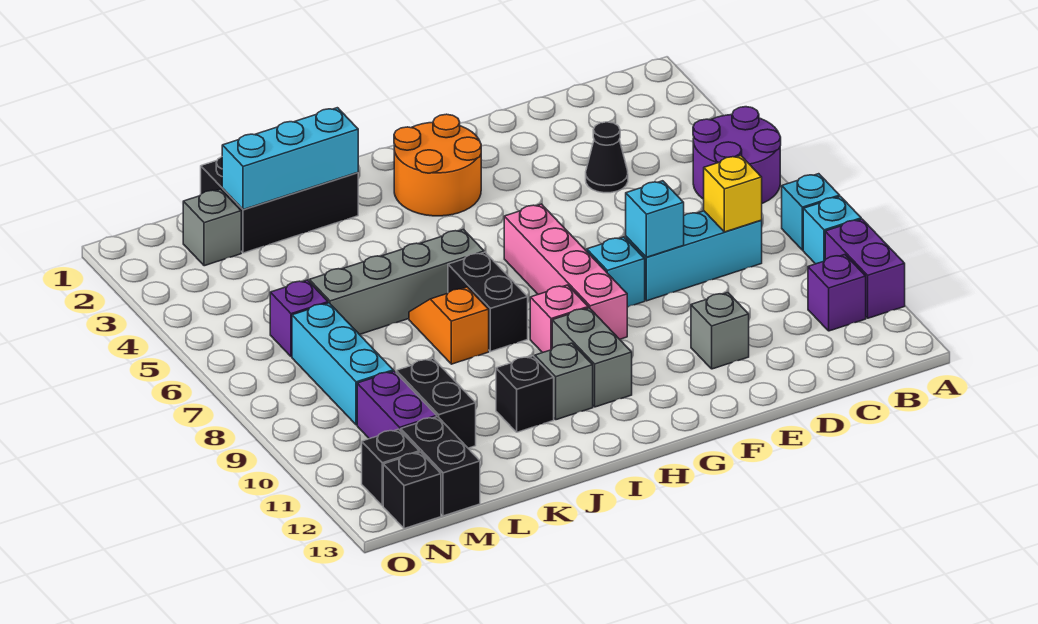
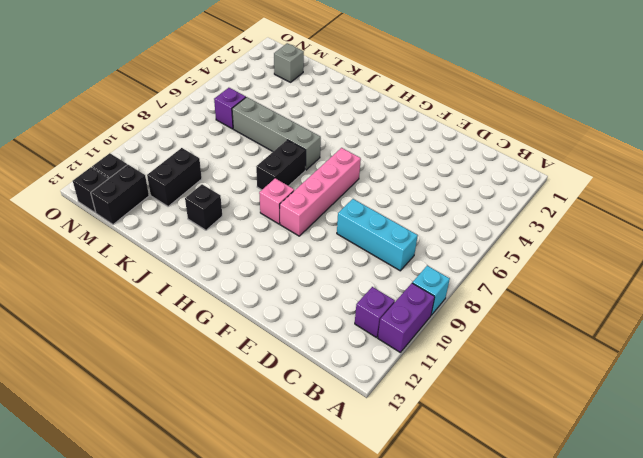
none -> purple round brick A5:B6 level 1
none -> cyan brick A8 level 1
none -> black cone D4 level 1
none -> grey brick E11 level 1

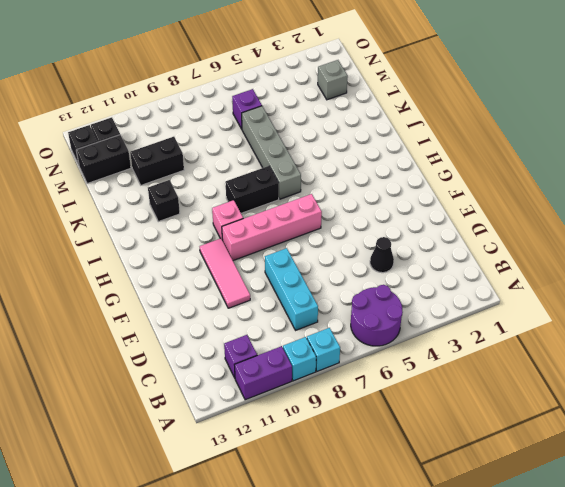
pink tile E10:G10 level 1 -> none
none -> grey brick E11 level 1
none -> cyan brick F8 level 1
none -> orange round brick G2:H3 level 1
none -> grey brick H10:H11 level 1

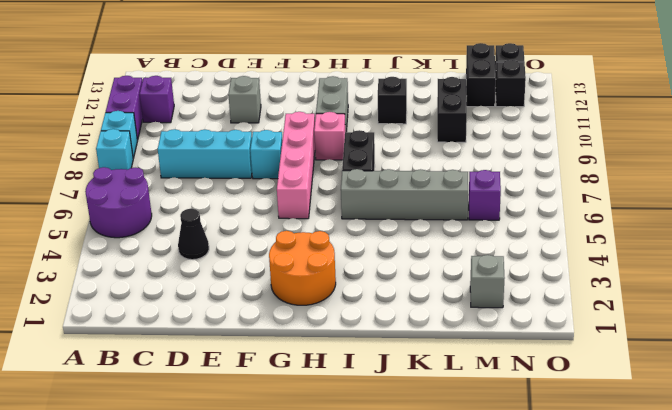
none -> grey brick I11 level 1
none -> black brick J1:L2 level 1
none -> orange slope J7:J8 level 1 top 8
none -> cyan brick M7:M9 level 1

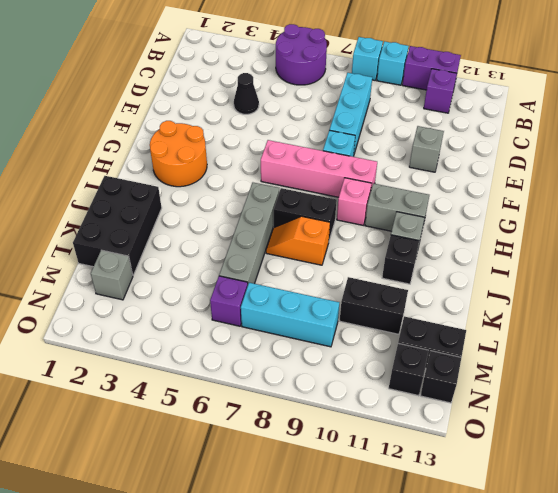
none -> purple brick M10:M11 level 1
none -> yellow brick C8 level 2
none -> cyan brick E8 level 2
none -> cyan brick J2:L2 level 2

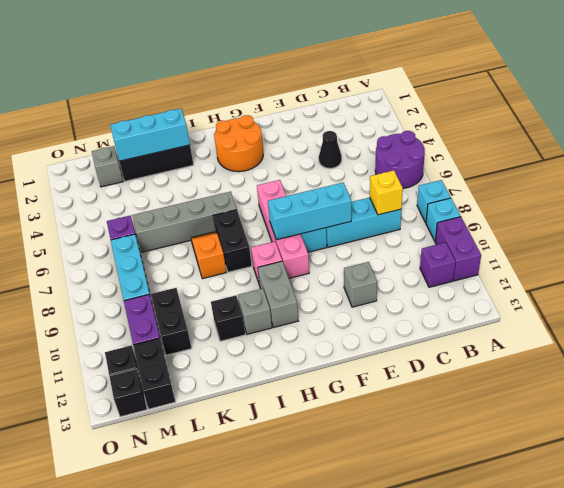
cyan brick E8:G8 level 2 -> cyan brick E8 level 2

